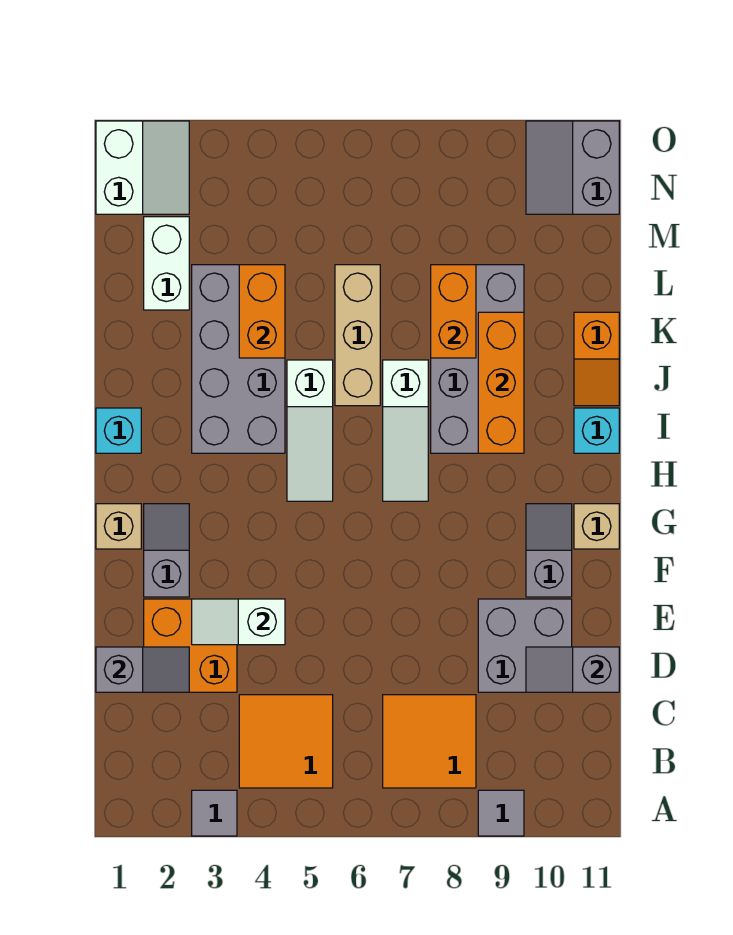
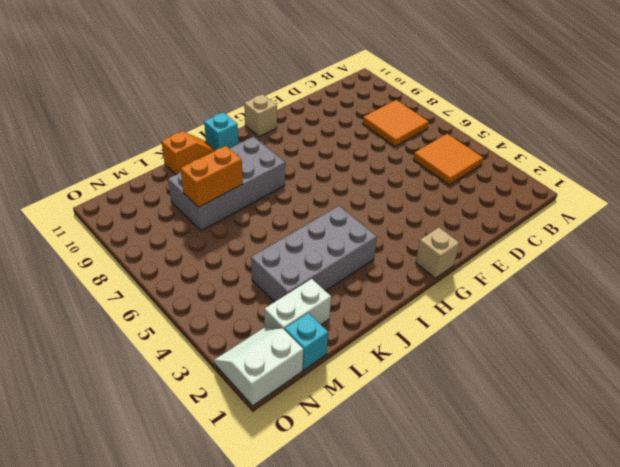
cyan brick M1 level 1 -> cyan brick I1 level 1
none -> grey tile A3 level 1
none -> grey tile A9 level 1
none -> orange brick D2:E3 level 1

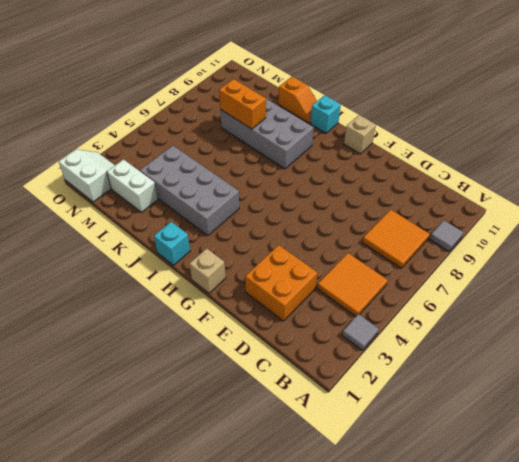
none -> grey brick D9:E10 level 1
none -> grey slope F2:G2 level 1 top F
none -> grey slope F10:G10 level 1 top F

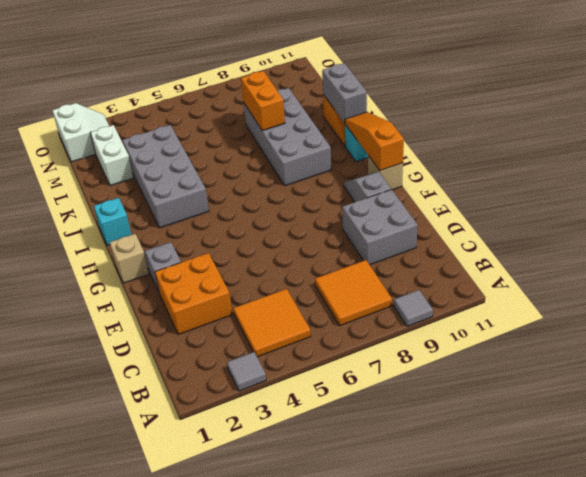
orange slope G11:I11 level 2 top G -> none
grey brick J11:K11 level 2 -> none
none -> white slope H5:J5 level 1 top J
none -> white slope H7:J7 level 1 top J
none -> tan brick J6:L6 level 1

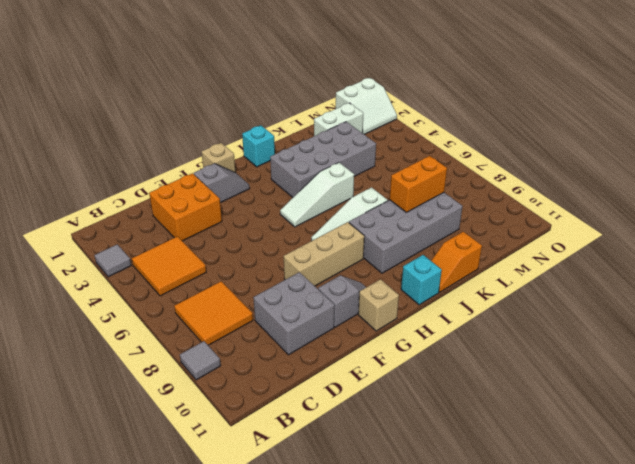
tan brick F8:H8 level 1 -> tan brick J6:L6 level 1
none -> grey slope N10:O11 level 1 top 11
none -> grey slope D1:D2 level 2 top 1
none -> grey slope D10:D11 level 2 top 11

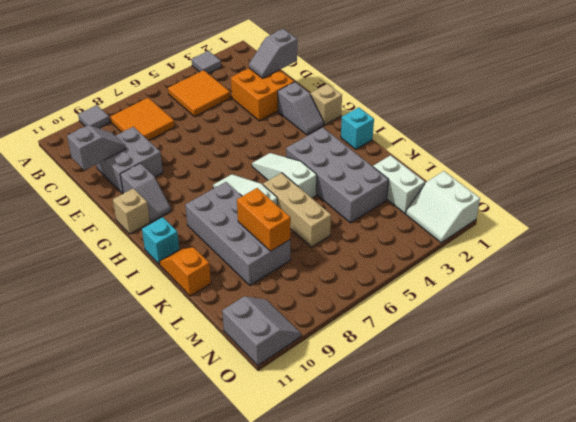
none -> white slope E3:E4 level 2 top 4
none -> orange brick I9:K9 level 2
none -> orange brick K4:L4 level 2

